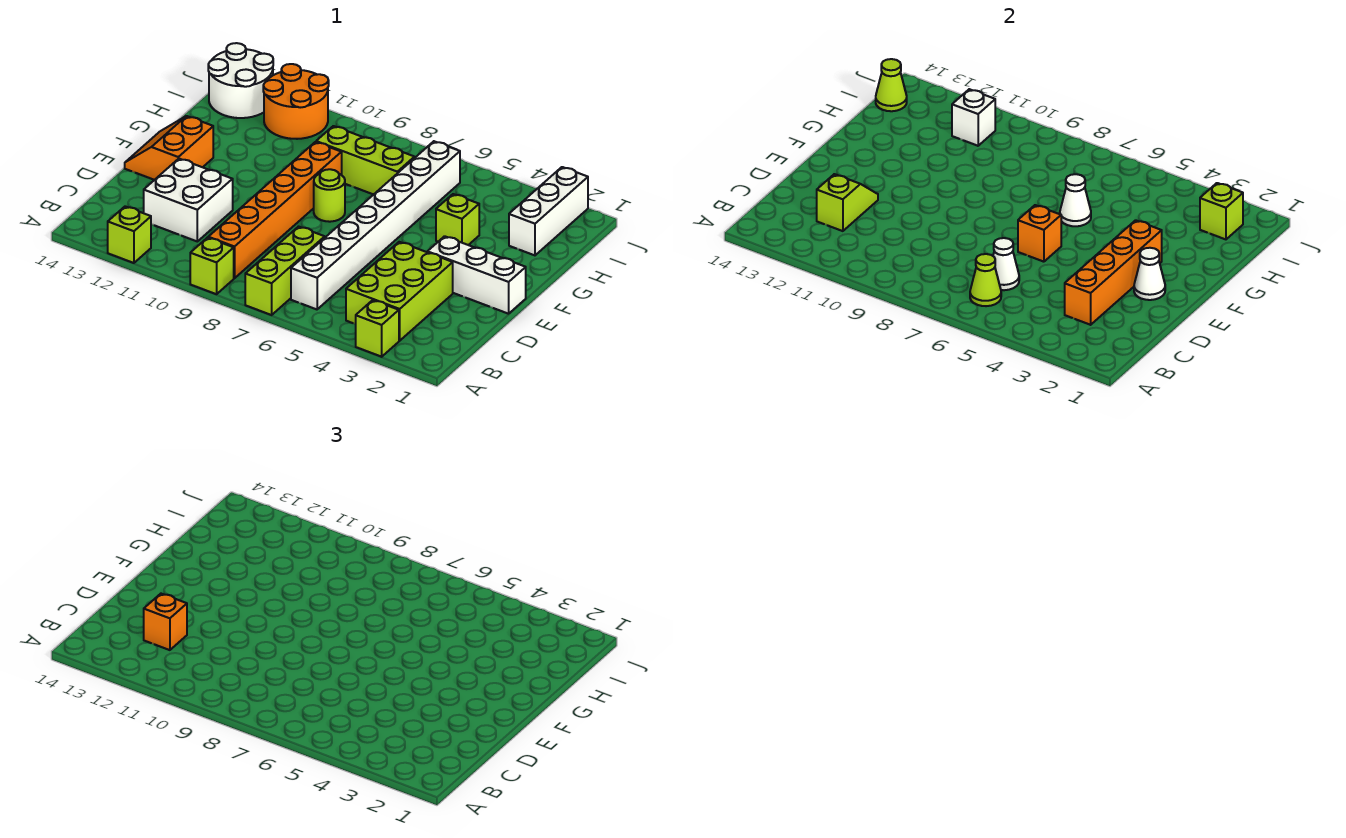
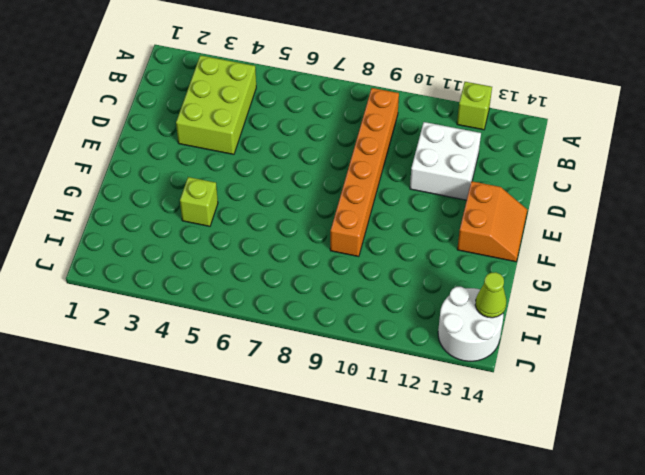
none -> lime brick A3 level 1
none -> lime brick A7:C7 level 1
none -> lime brick A9 level 1

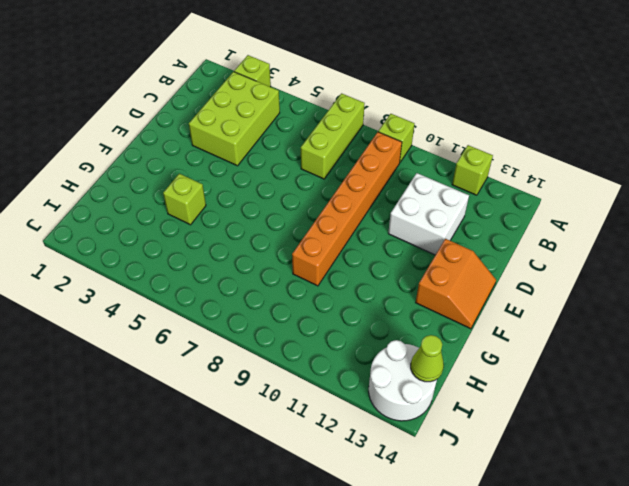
none -> white brick B6:I6 level 1
none -> white brick E1:E3 level 1
none -> lime round brick F8 level 1

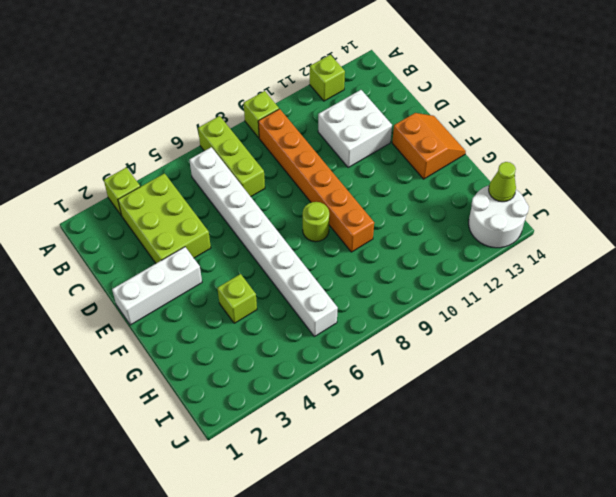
none -> white brick H2:J2 level 1
none -> lime brick H7:H9 level 1
none -> orange round brick I11:J12 level 1

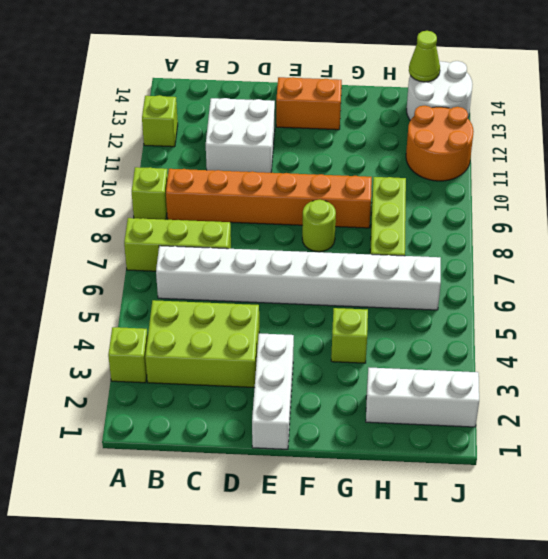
none -> lime cone B6 level 2
none -> orange brick C3:F3 level 2
none -> white cone C6 level 2

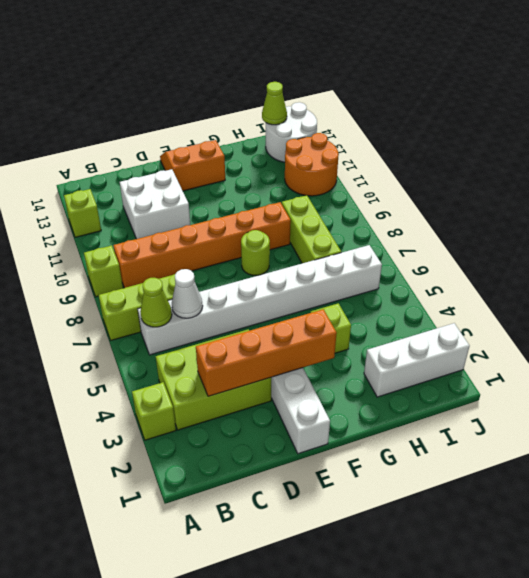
none -> lime slope C12:D12 level 2 top C
none -> white cone E2 level 2
none -> orange brick E6 level 2

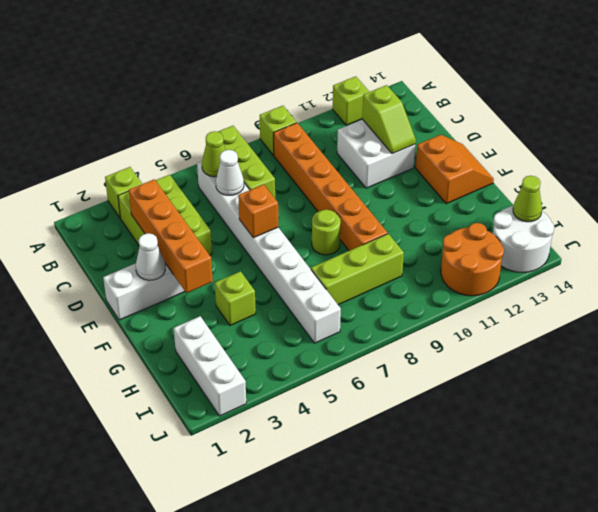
none -> white cone G6 level 2
none -> lime brick I2 level 2
none -> white brick I11 level 2

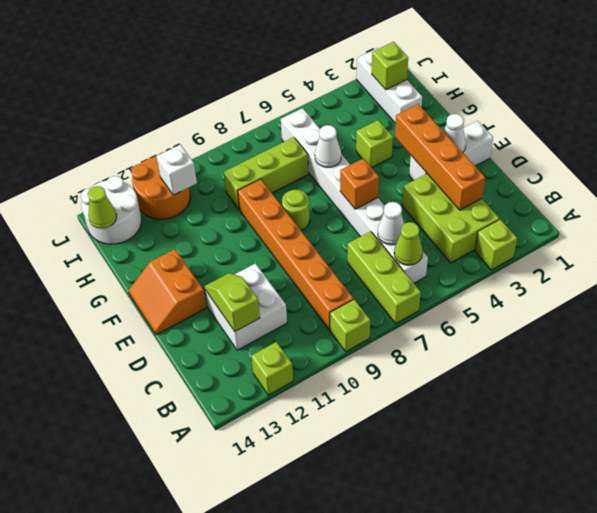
none -> orange brick C12 level 3

